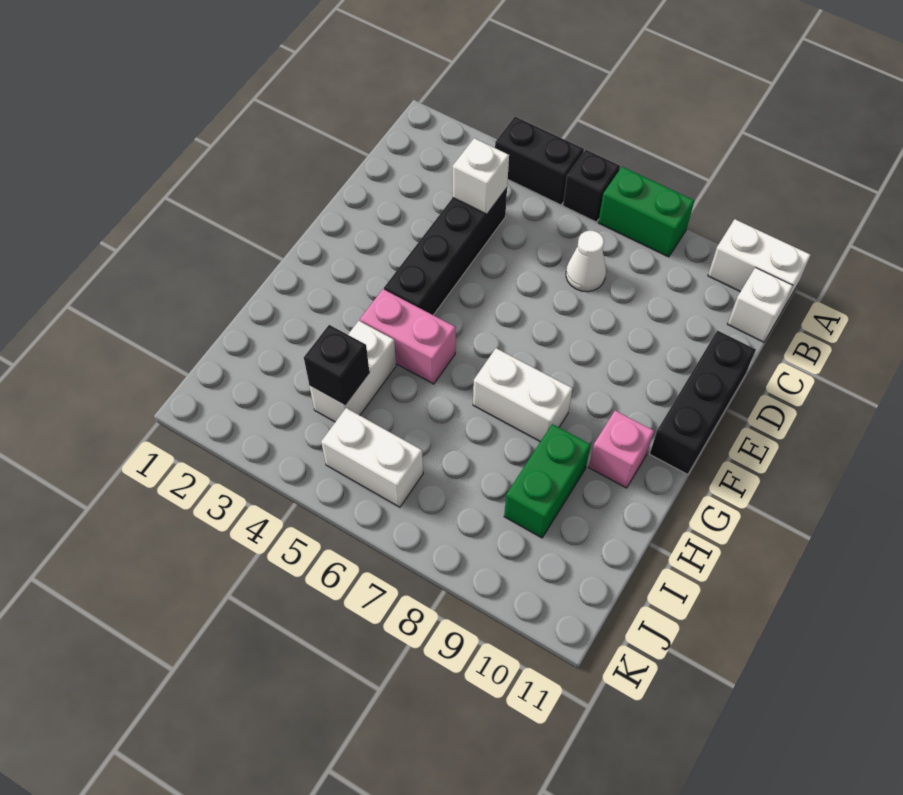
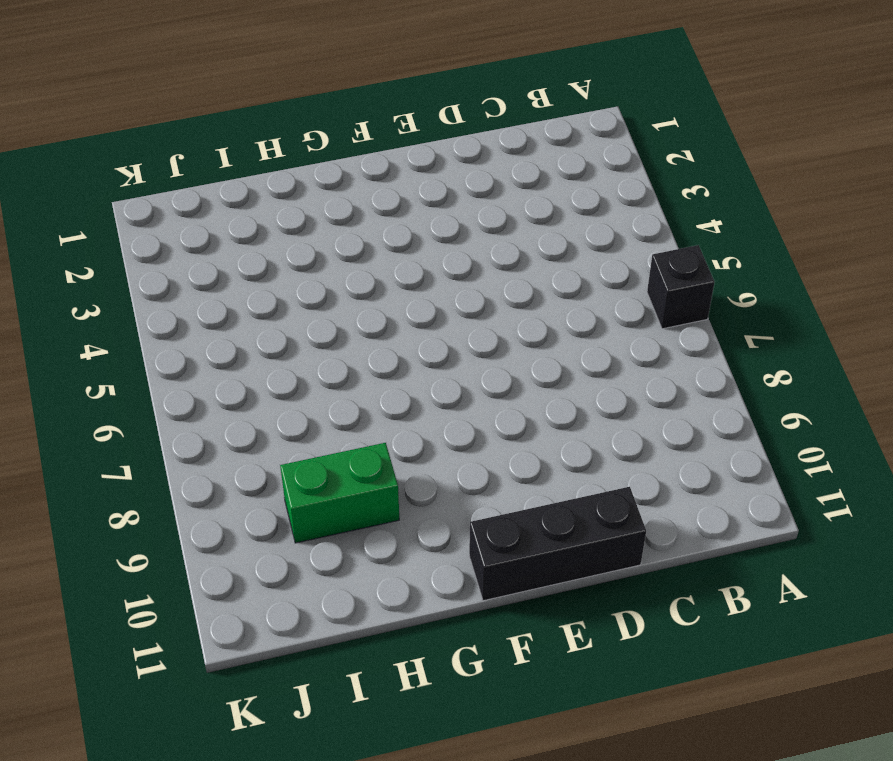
none -> black brick A4:A5 level 1
none -> green brick A7:A8 level 1
none -> white brick A10:A11 level 1

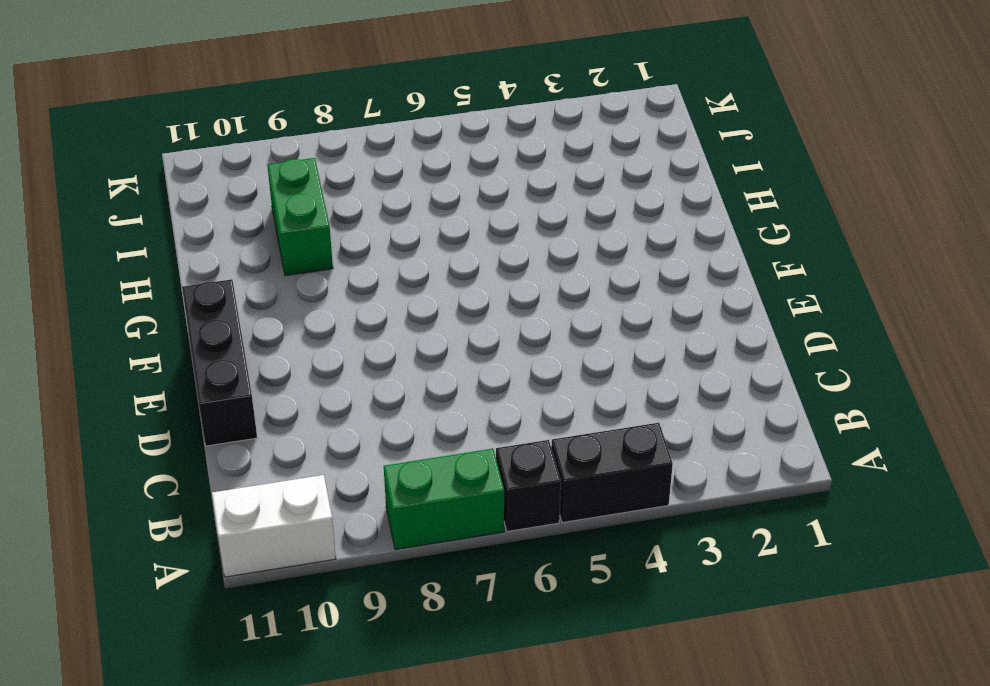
none -> white brick B11 level 1
none -> black brick C4:F4 level 1
none -> white cone C7 level 1

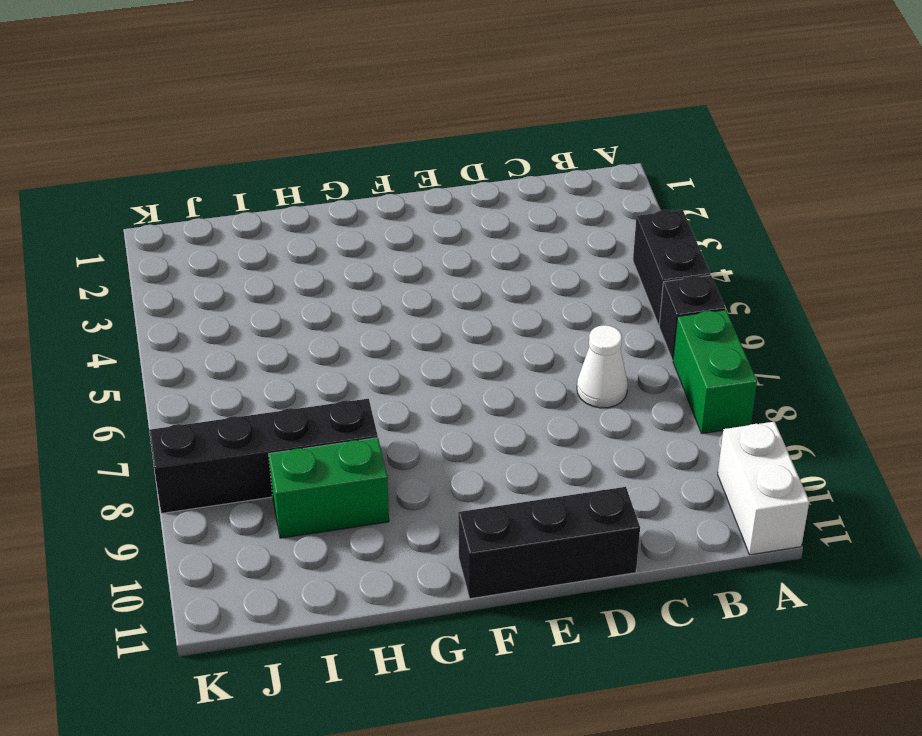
black brick H8:K8 level 1 -> black brick C4:F4 level 1
none -> white brick B11 level 1
none -> pink brick G4:G5 level 1
none -> white brick G7:G8 level 1

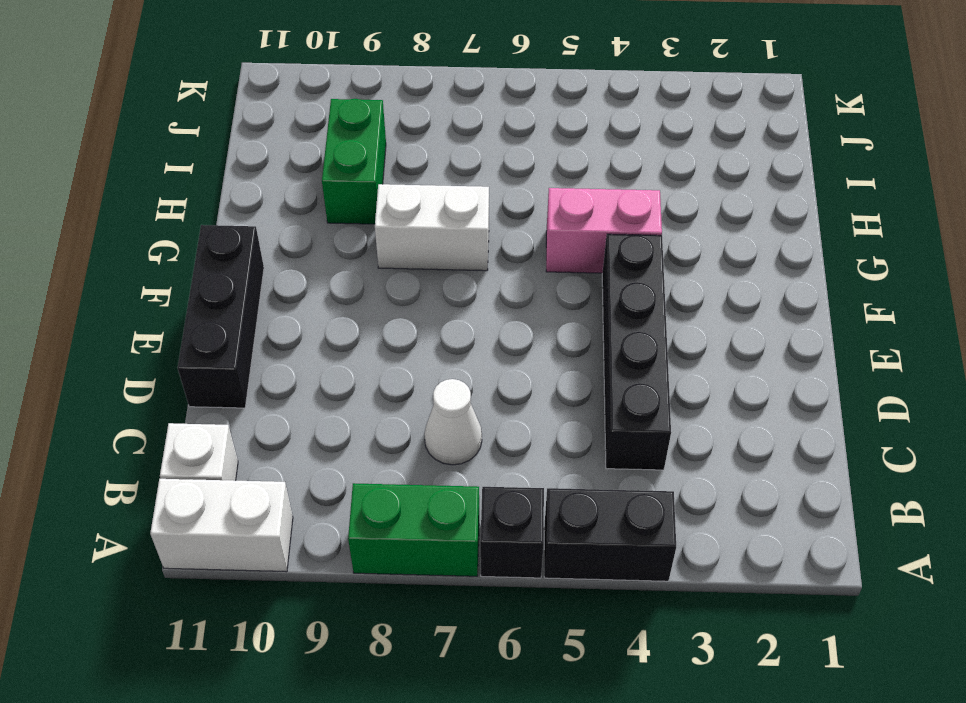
none -> pink brick G10 level 1
none -> white brick H4:I4 level 1
none -> white brick J5:J6 level 1

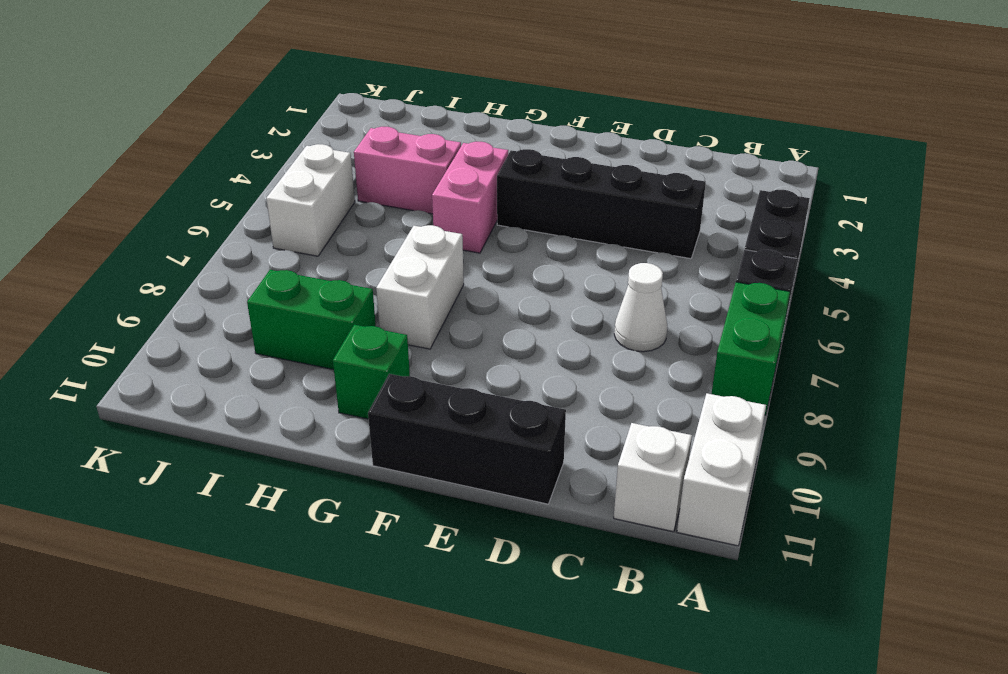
green brick G10 level 1 -> pink brick G10 level 1
pink brick H4:I4 level 1 -> white brick H4:I4 level 1
none -> white brick C4 level 2
none -> black brick I4 level 2

